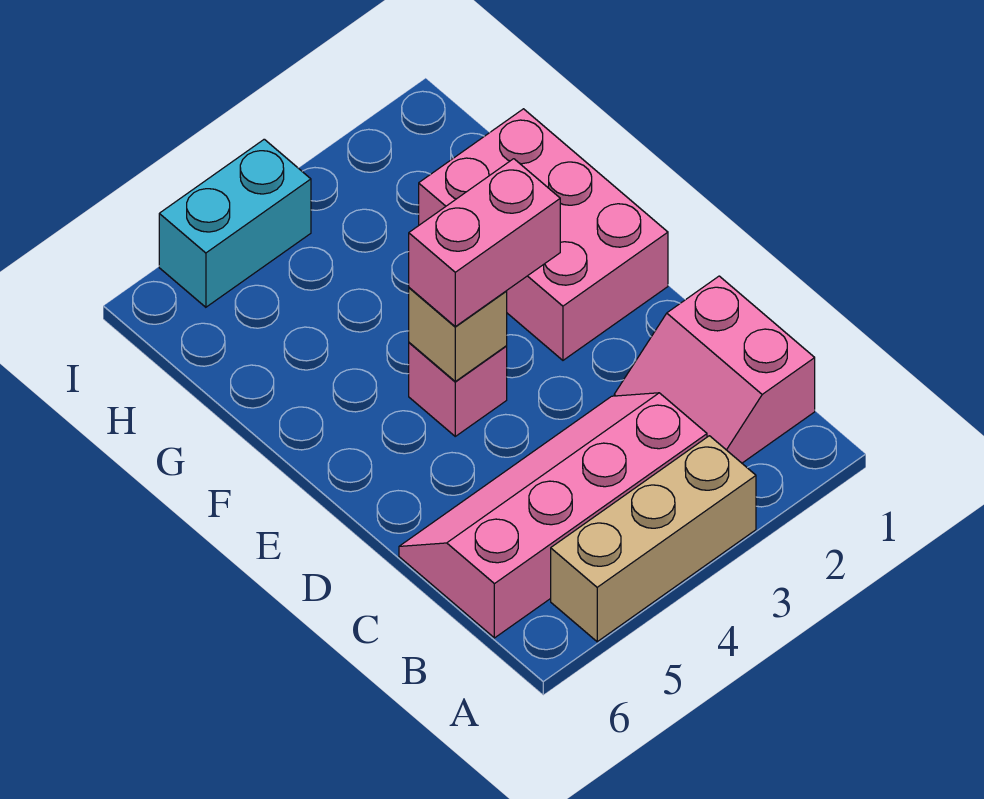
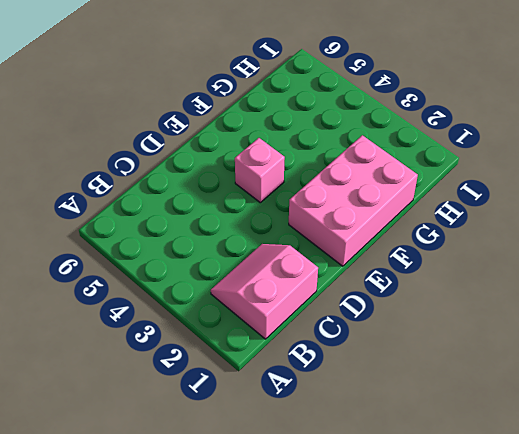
none -> tan brick A3:A5 level 1
none -> pink slope B3:C6 level 1 top B

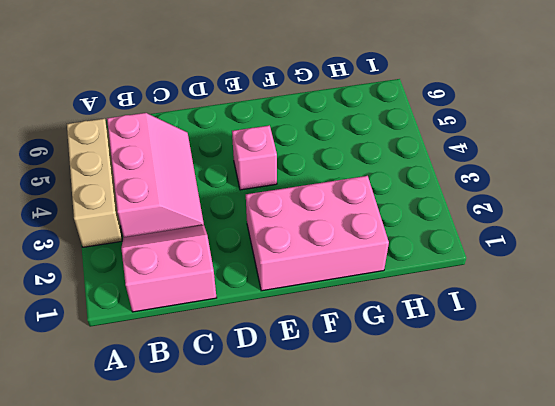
pink slope B3:C5 level 1 top B -> pink slope B3:C6 level 1 top B
none -> cyan brick I4:I5 level 1
none -> tan brick E4 level 2

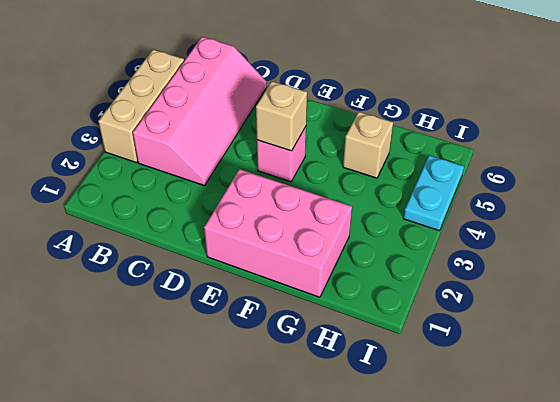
tan brick G5 level 1 -> none
cyan plate I4:I5 level 1 -> cyan brick I4:I5 level 1
none -> pink slope B1:C2 level 1 top 1
none -> pink brick E3:E4 level 3

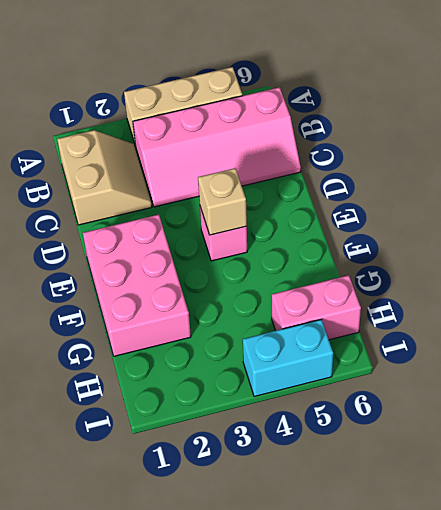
tan slope B1:C2 level 1 top 1 -> pink slope B1:C2 level 1 top 1
pink brick H5:H6 level 1 -> pink brick E3:E4 level 3

